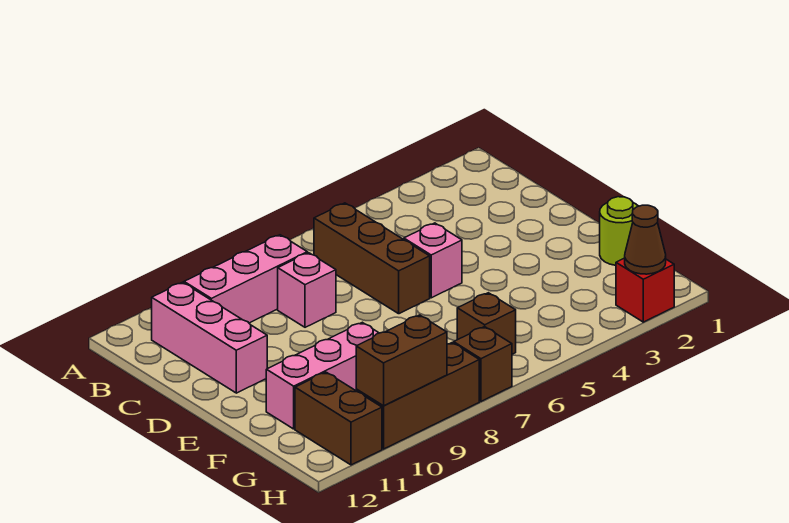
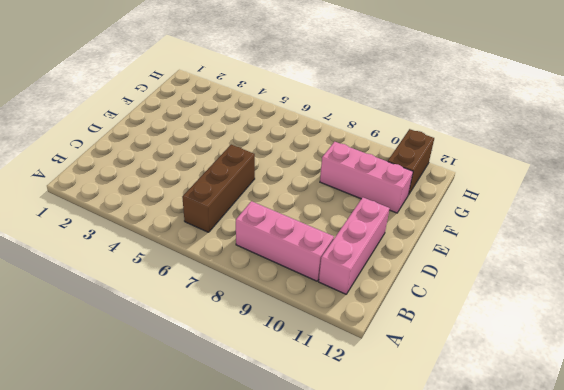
none -> pink brick C8 level 1
none -> pink brick D5 level 1
none -> lime round brick F1 level 1

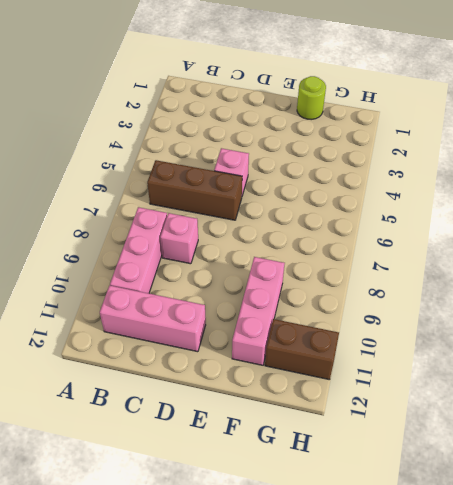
none -> brown brick G6 level 1
none -> red brick H2 level 1
none -> brown brick H7 level 1

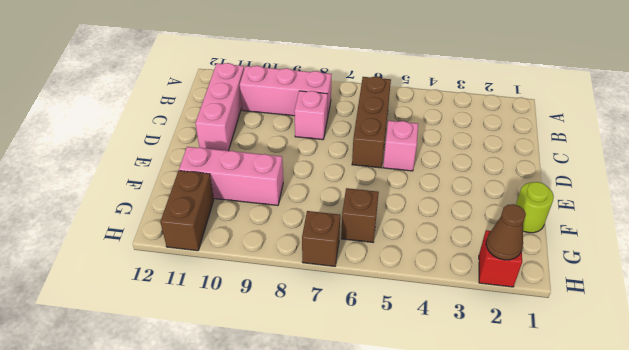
none -> brown brick H8:H10 level 1
none -> brown brick H9:H10 level 2

